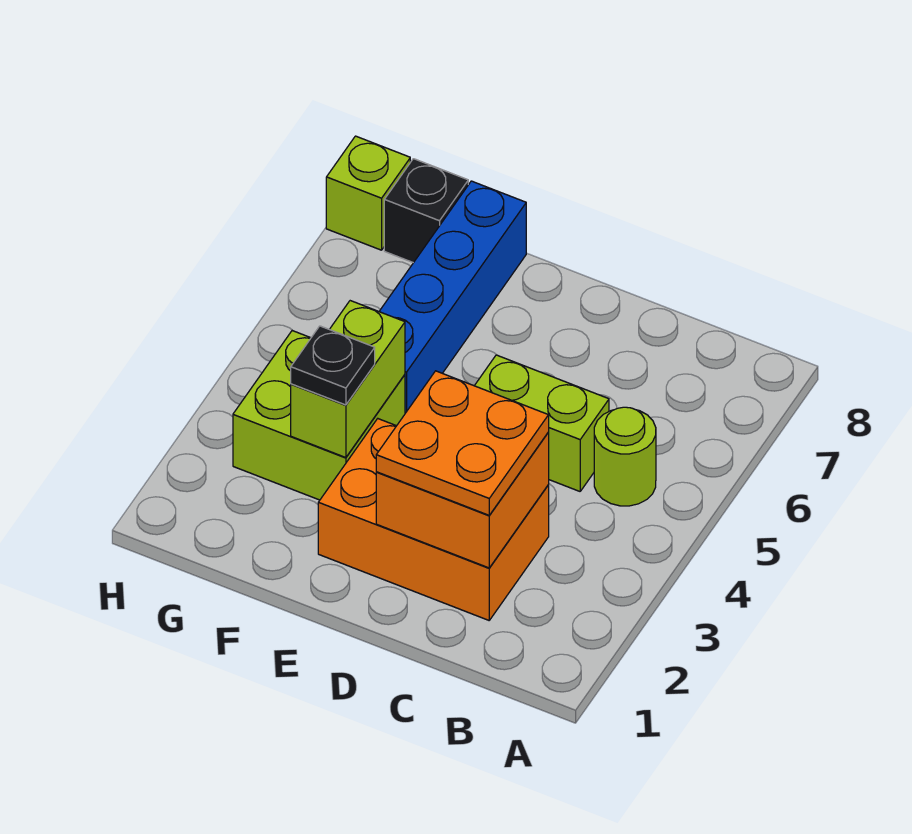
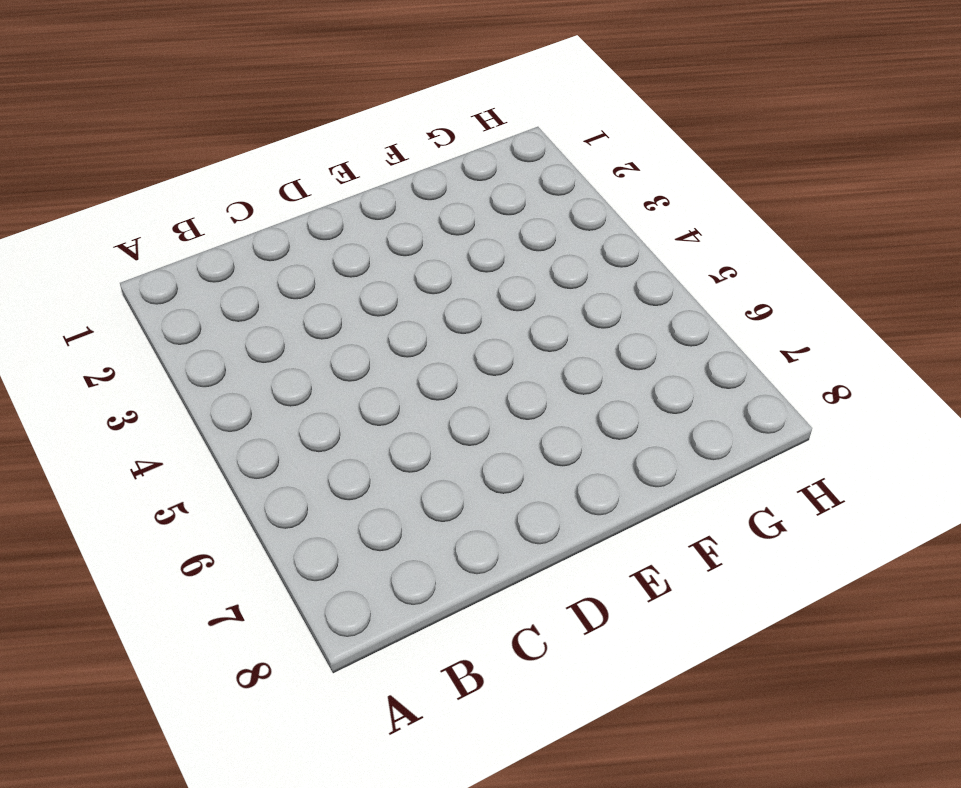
none -> lime round brick B5 level 1
none -> orange brick C2:E3 level 1

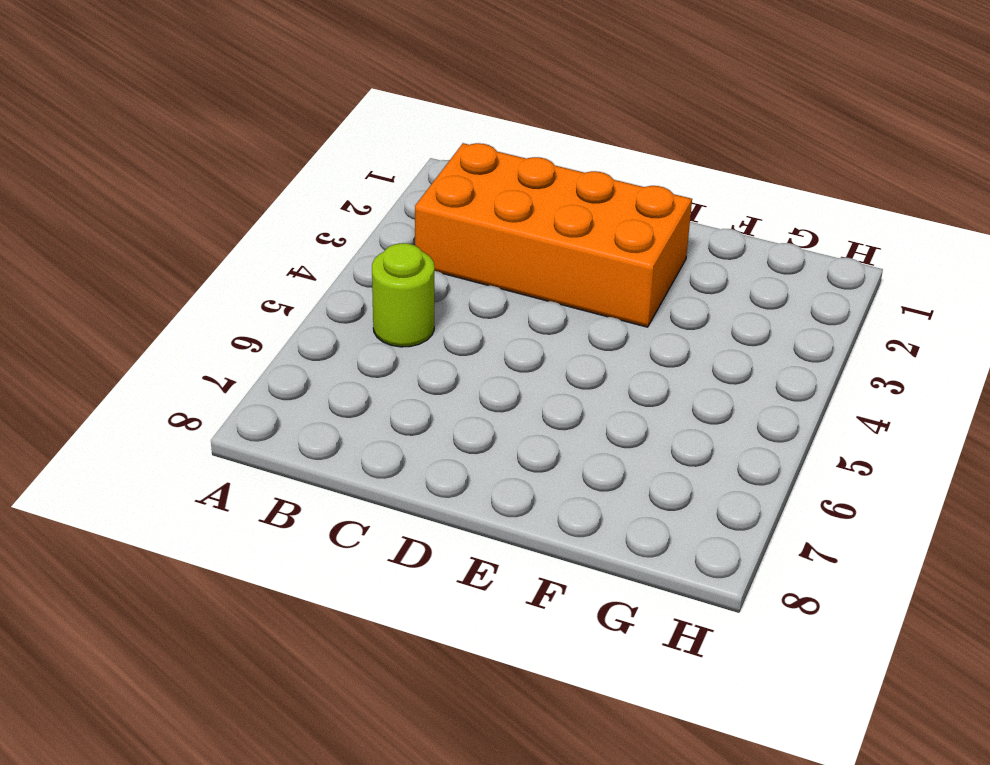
orange brick B2:E3 level 1 -> orange brick C2:E3 level 1
none -> lime brick C5:D5 level 1
none -> lime brick F3:G4 level 1

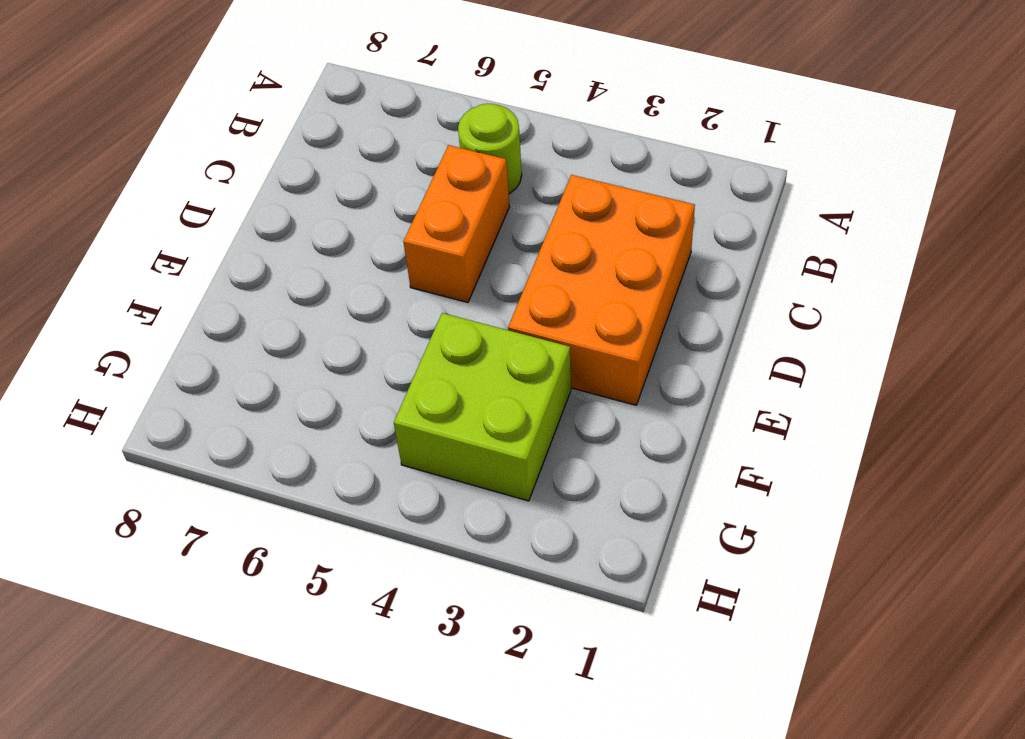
orange brick C5:D5 level 1 -> lime brick C5:D5 level 1
none -> blue brick F5:F8 level 1
none -> black brick G8 level 1

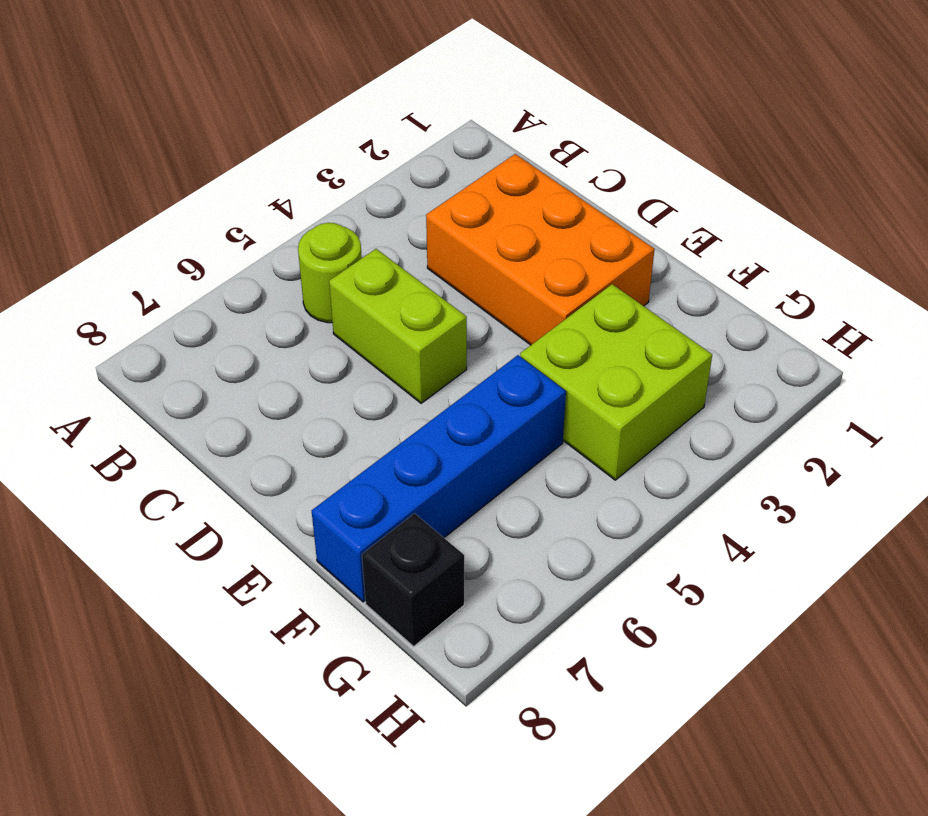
none -> lime brick H8 level 1
none -> orange brick C2:D3 level 2

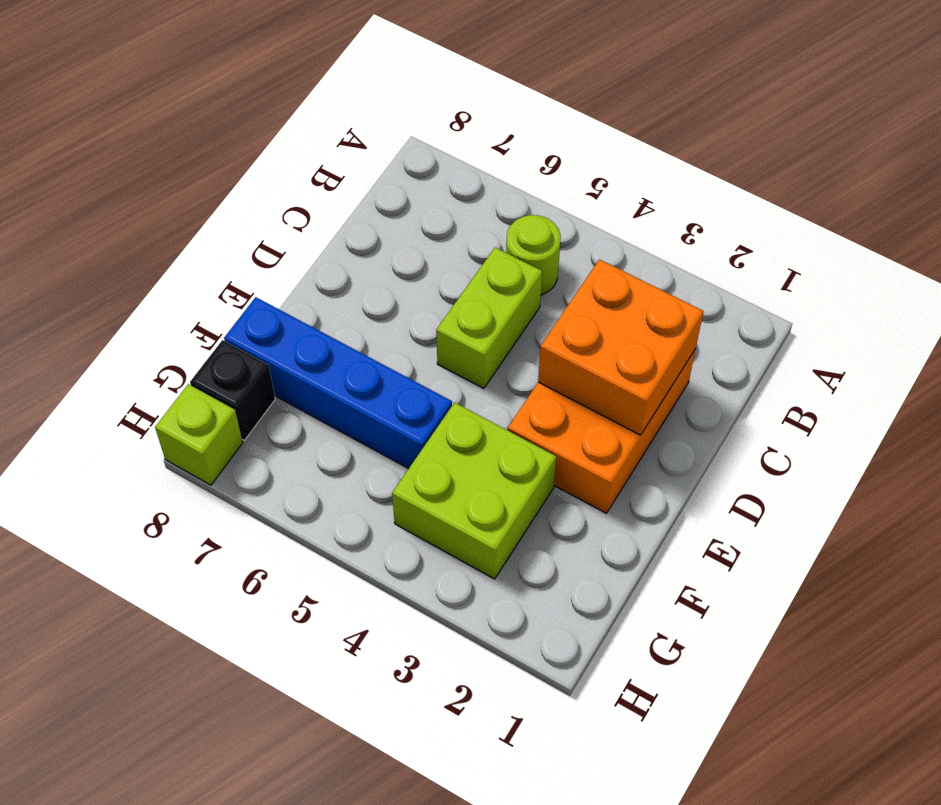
none -> lime brick F3:F4 level 2
none -> orange plate C2:D3 level 3

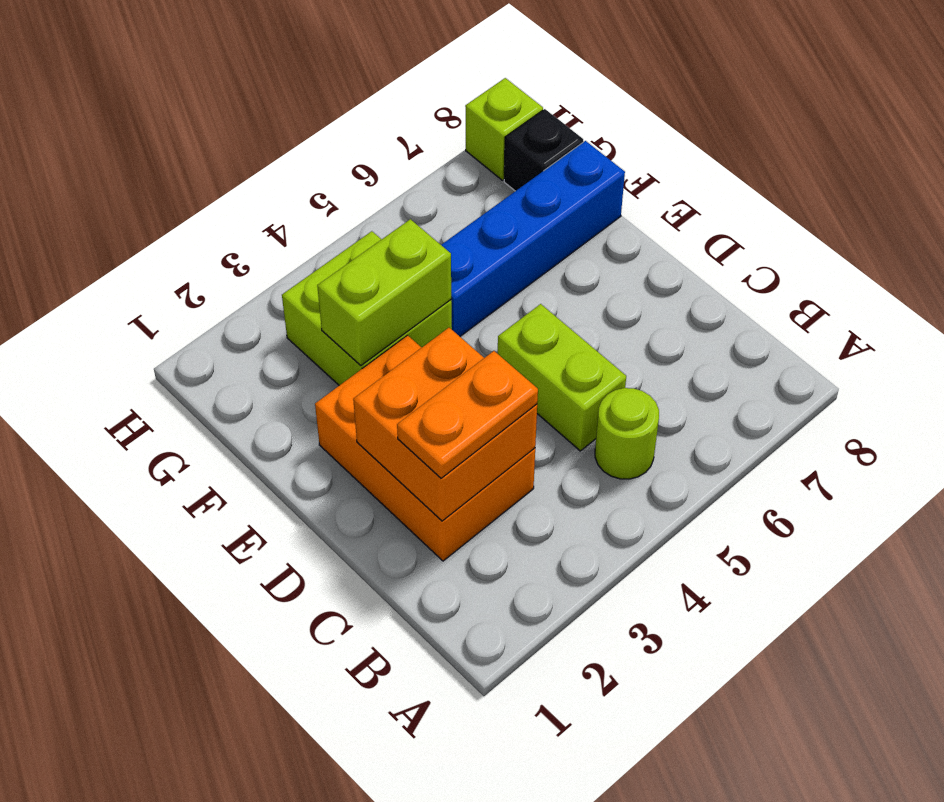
orange plate C2:C3 level 3 -> orange plate C2:D3 level 3
none -> black plate F3 level 3

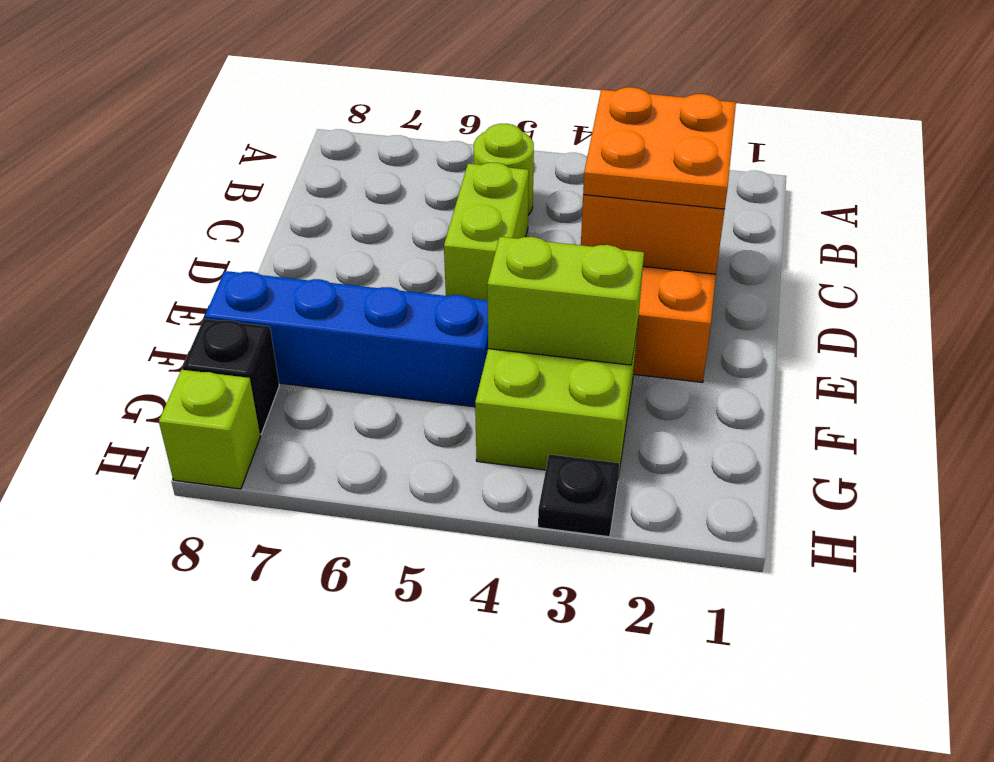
black plate H3 level 1 -> black plate F3 level 3

